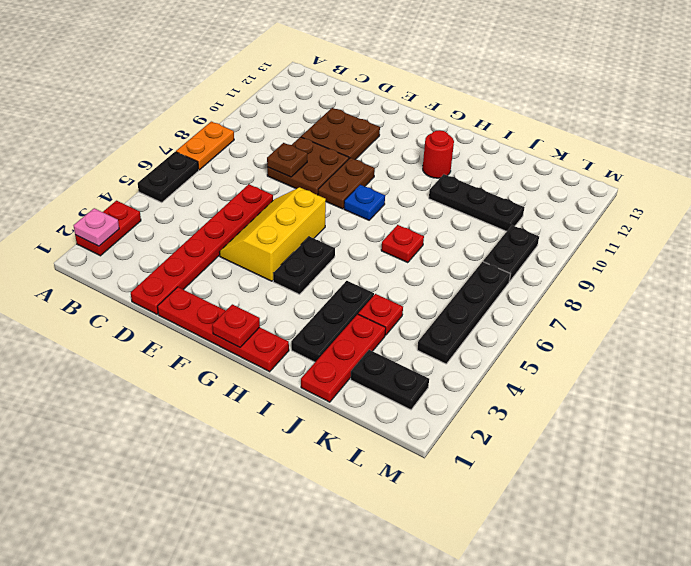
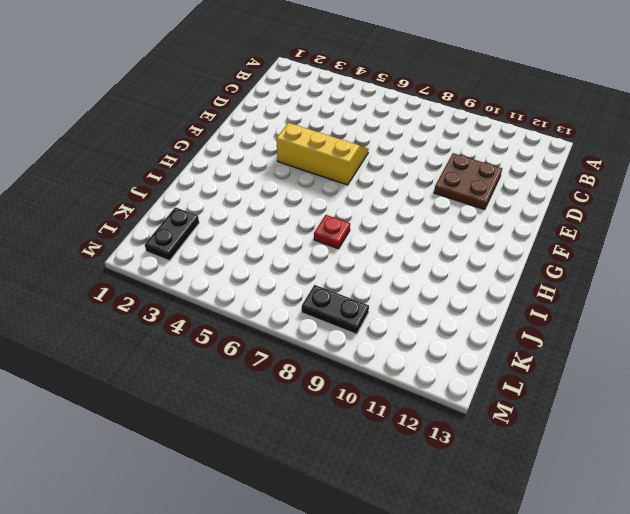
none -> red plate A2:A3 level 1
none -> black plate A5:A6 level 1
none -> orange plate A7:A8 level 1

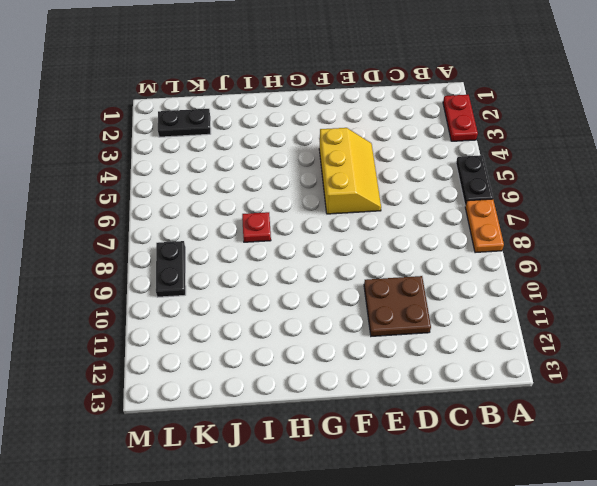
none -> red plate D1:D6 level 1
none -> brown plate D8:E9 level 1
none -> red plate E1:H1 level 1

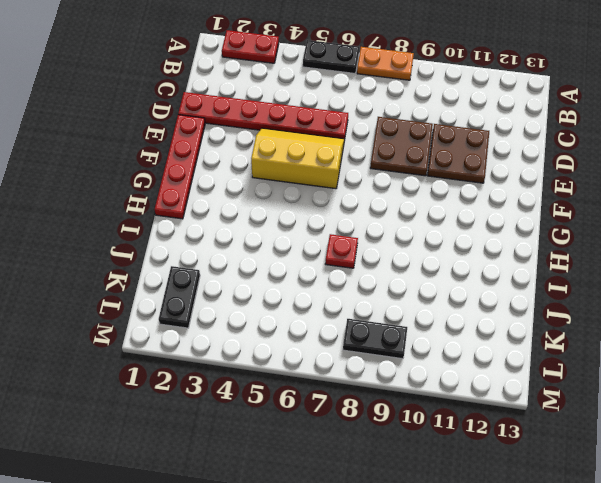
none -> brown plate F8:F9 level 1
none -> black plate G4:G5 level 1
none -> blue plate G8 level 1

